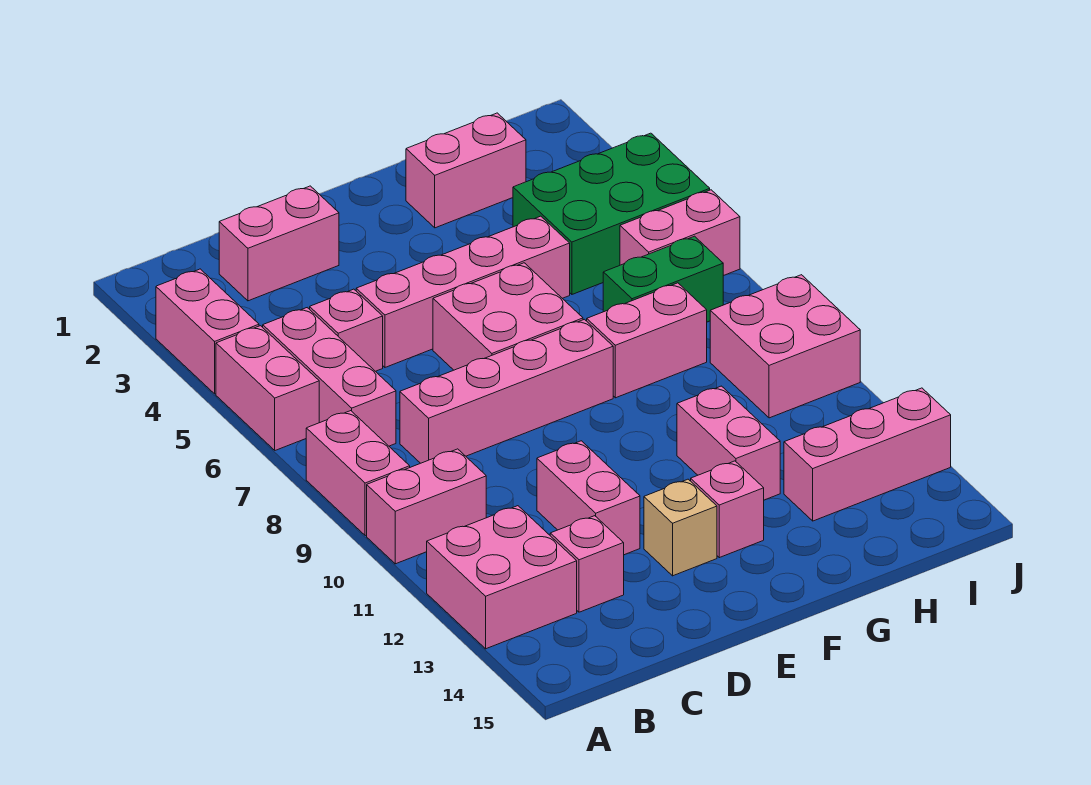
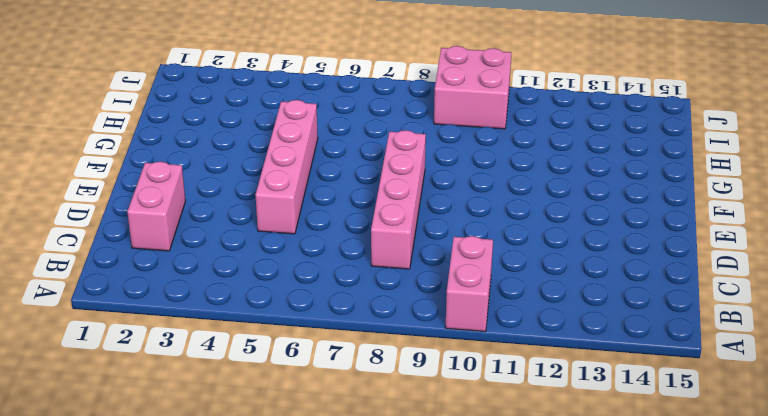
none -> pink brick A3:A4 level 1
none -> pink brick A5:A6 level 1
none -> pink brick A8:A9 level 1

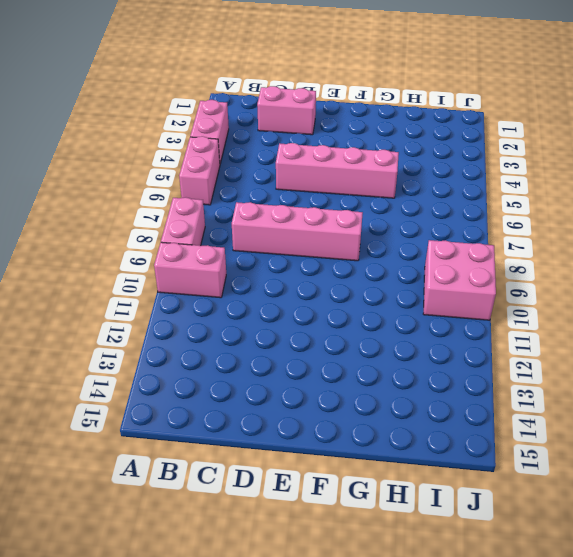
none -> pink brick A12:B13 level 1
none -> pink brick B5:B7 level 1
none -> pink brick C5 level 1

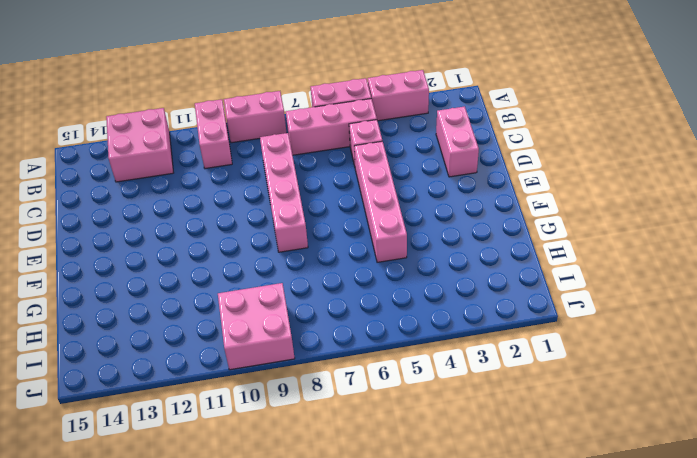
none -> pink brick C13 level 1
none -> pink brick D11:D12 level 1
none -> pink brick E6:F7 level 1

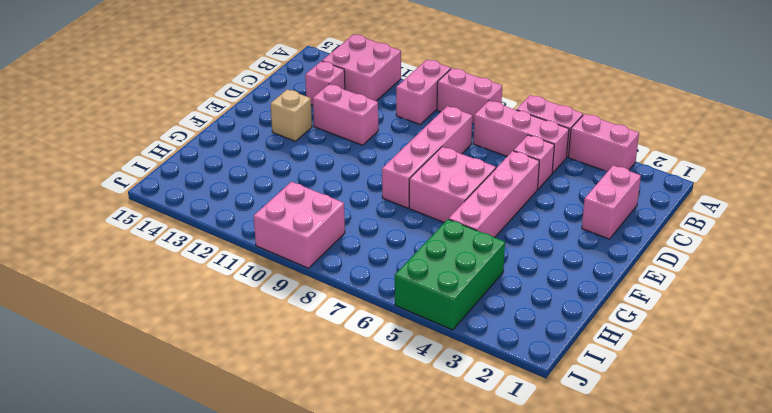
none -> pink brick F13 level 1
none -> pink brick G2:H2 level 1
none -> pink brick G8:H8 level 1

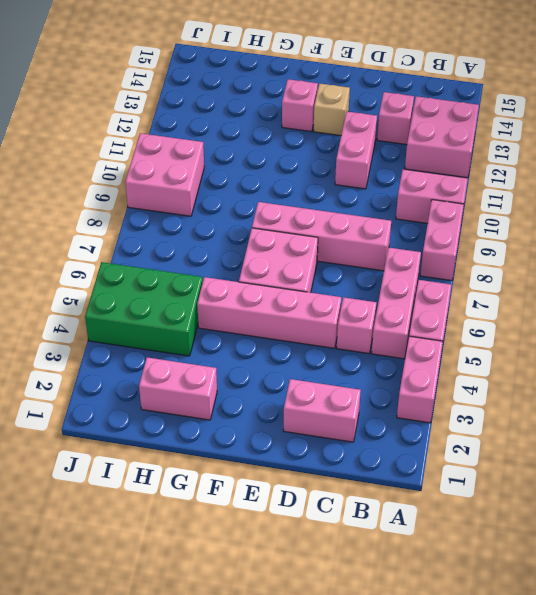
none -> pink brick G8:H8 level 1
none -> pink brick G11:G12 level 1
none -> green brick H7:I7 level 1

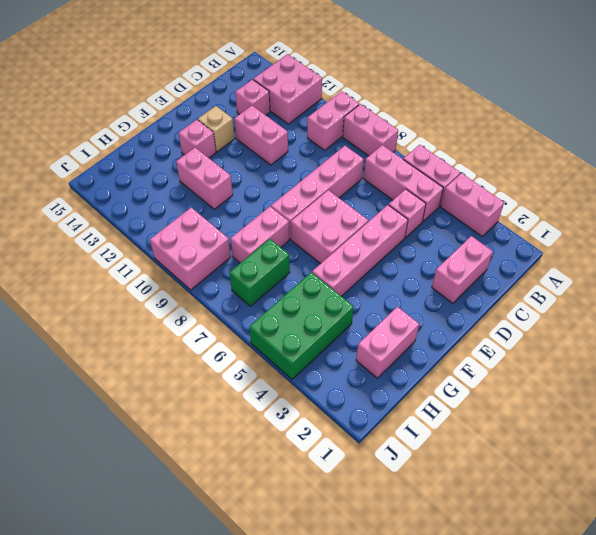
none -> pink brick H13:J13 level 1
none -> pink brick I6:J6 level 1

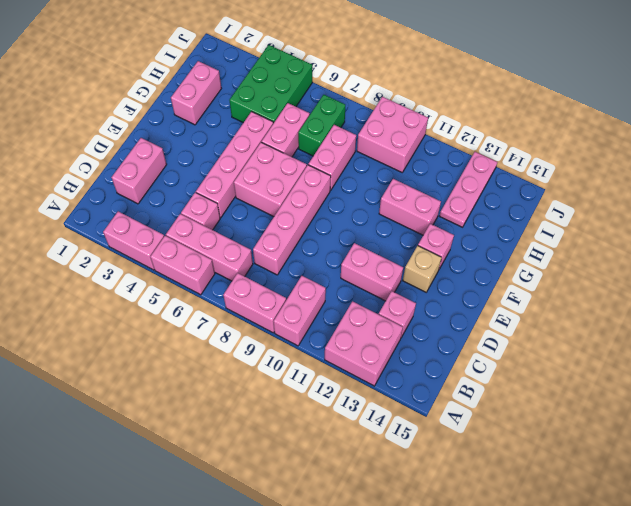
pink brick G6:H6 level 1 -> pink brick I6:J6 level 1
pink plate H13:J13 level 1 -> pink brick H13:J13 level 1

